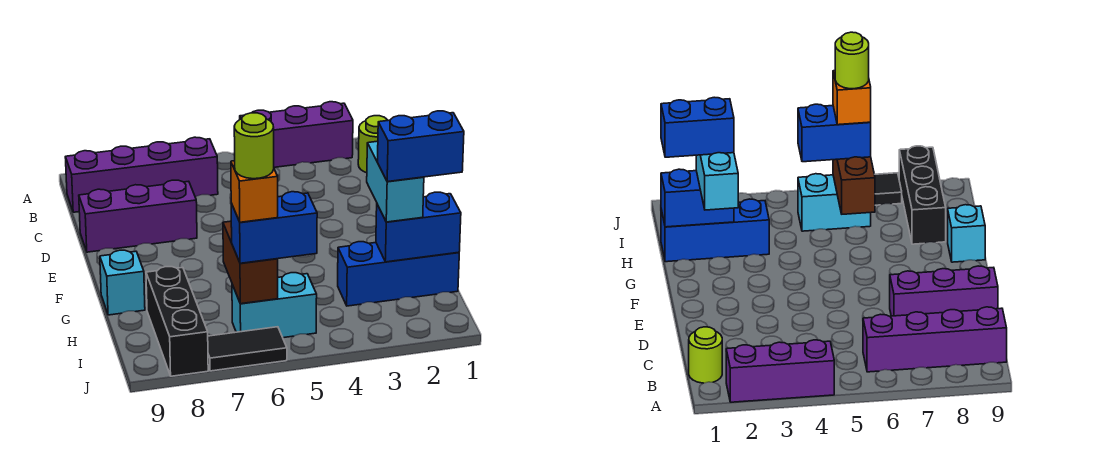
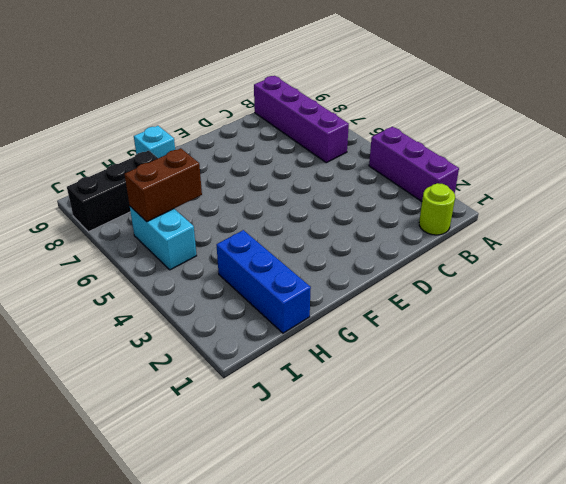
none -> purple brick D7:D9 level 1
none -> black tile J6:J7 level 1
none -> blue brick H1:H2 level 2

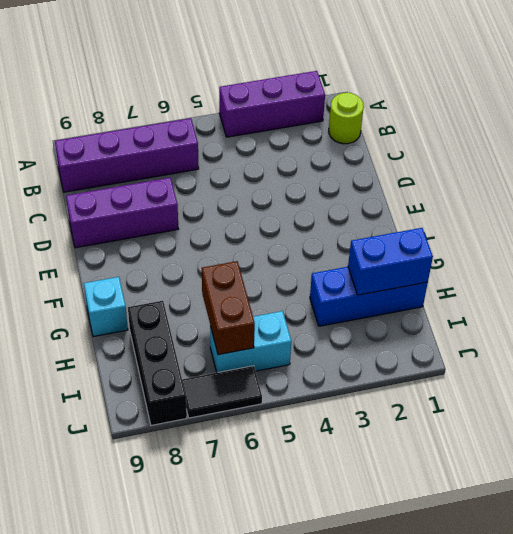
none -> cyan brick G2:H2 level 3
none -> blue brick I5:I6 level 3
none -> blue brick H1:H2 level 4

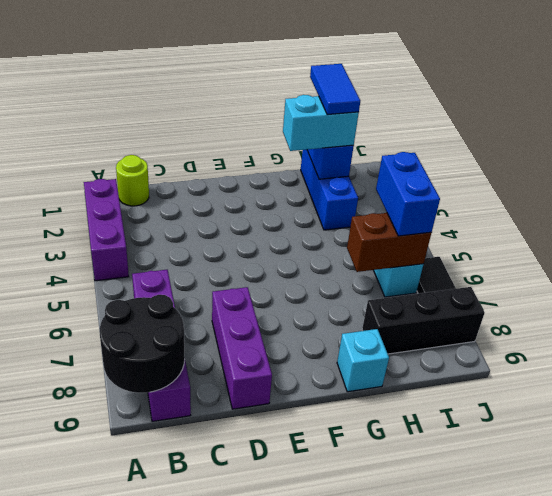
black round brick A8:B9 level 2 -> none
blue tile H1:H2 level 4 -> blue brick H1:H2 level 4
none -> orange brick I6 level 4
none -> lime round brick I6 level 5

